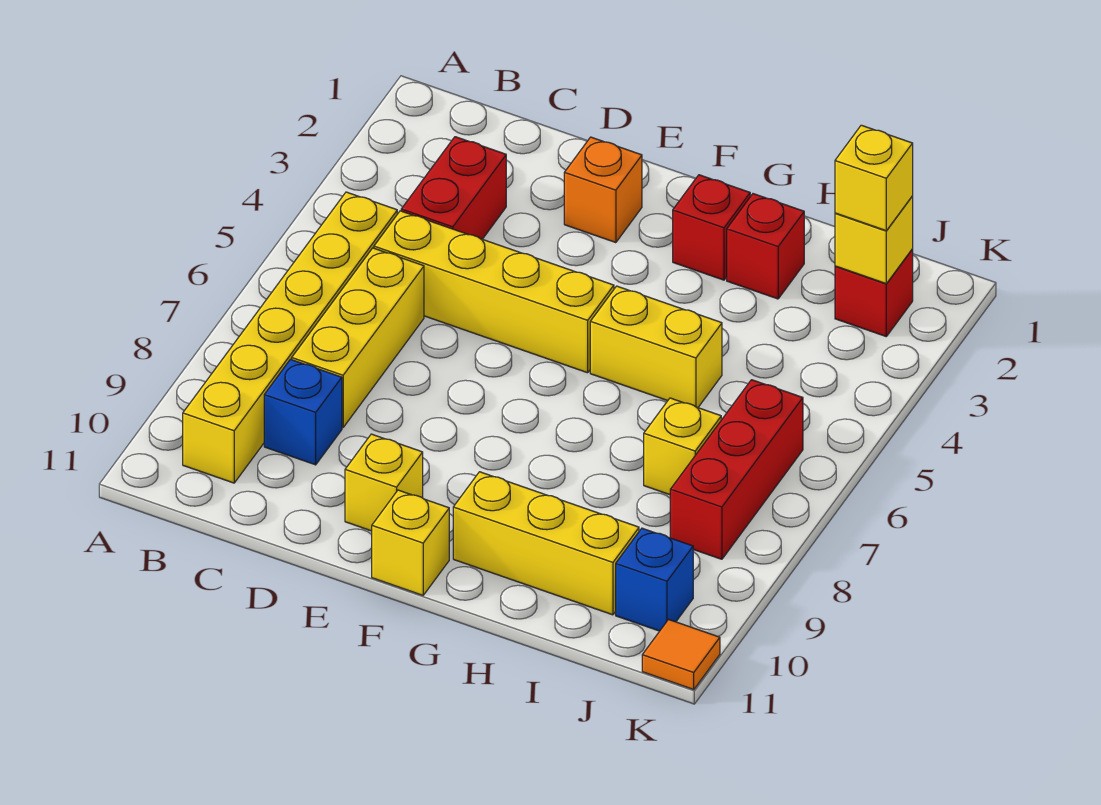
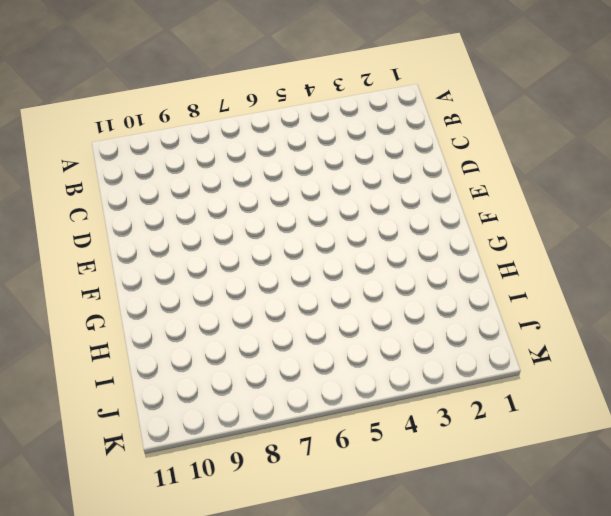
none -> yellow brick B5:B10 level 1
none -> red brick C3:C4 level 1
none -> yellow brick C5:F5 level 1

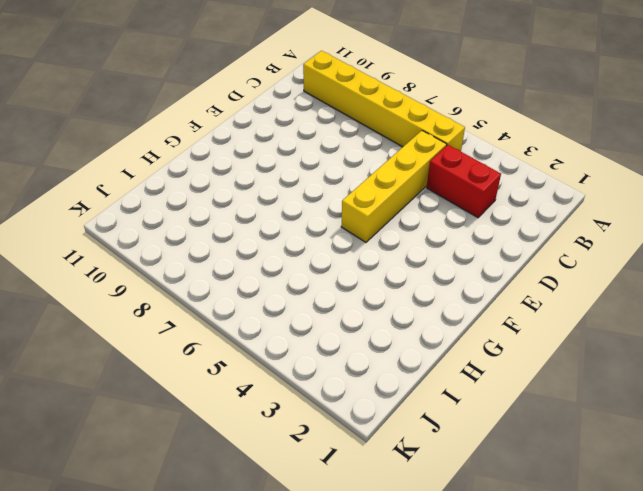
none -> yellow brick C6:C8 level 1
none -> blue brick C9 level 1
none -> orange brick E2 level 1

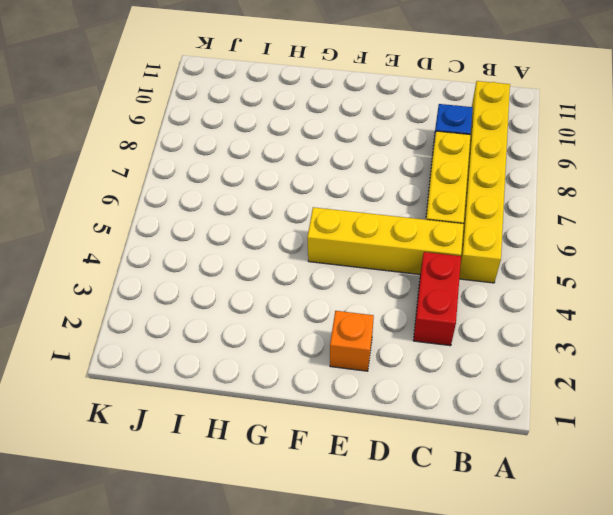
none -> yellow brick E10 level 1
none -> yellow brick F11 level 1
none -> red brick G2 level 1

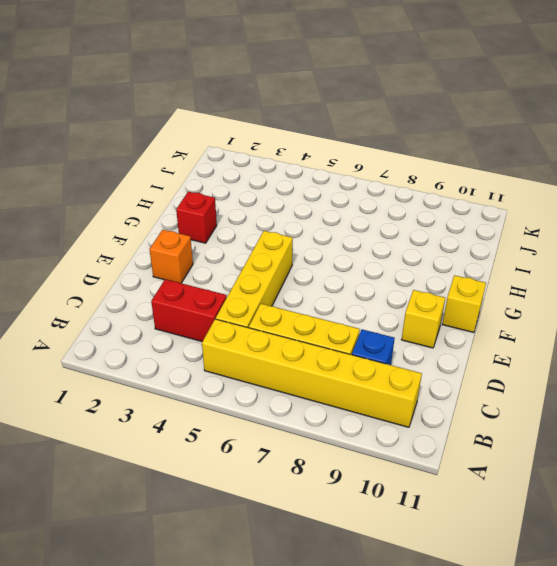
none -> yellow brick G5:H5 level 1
none -> yellow brick G10:I10 level 1
none -> red brick H2 level 1

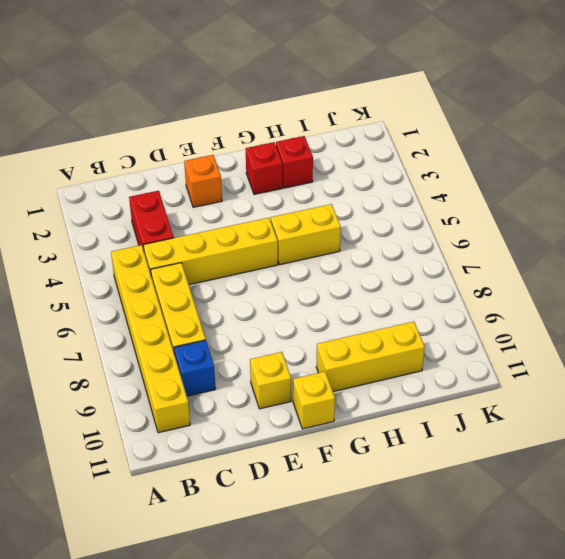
none -> yellow brick I7 level 1
none -> red brick J2 level 1
none -> red brick J6:J8 level 1

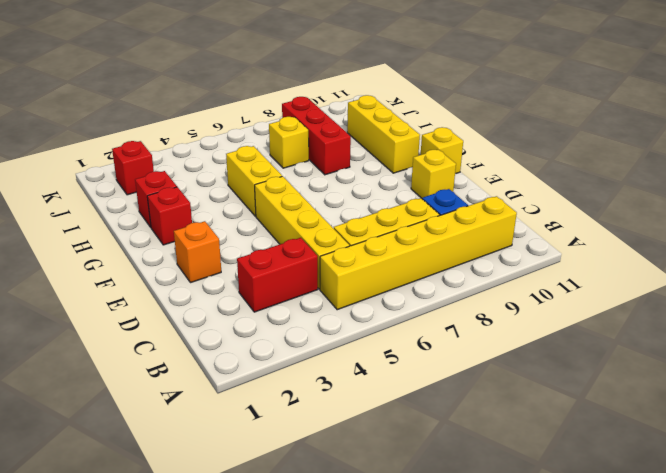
red brick H8:J8 level 1 -> red brick J6:J8 level 1
none -> blue brick J10 level 1
none -> orange tile K11 level 1
none -> yellow brick J2 level 2

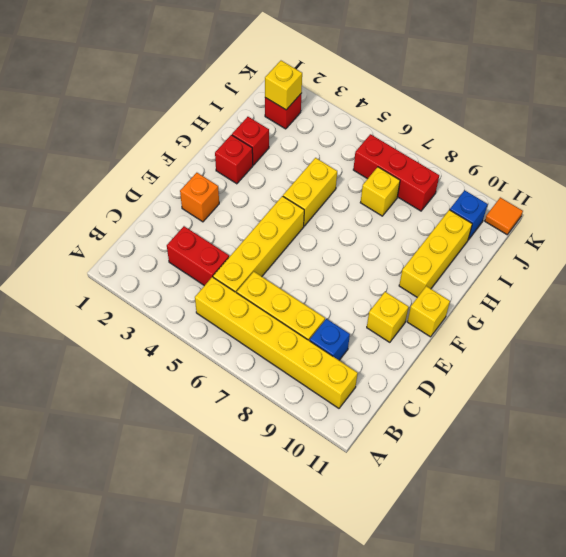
none -> yellow brick J2 level 3

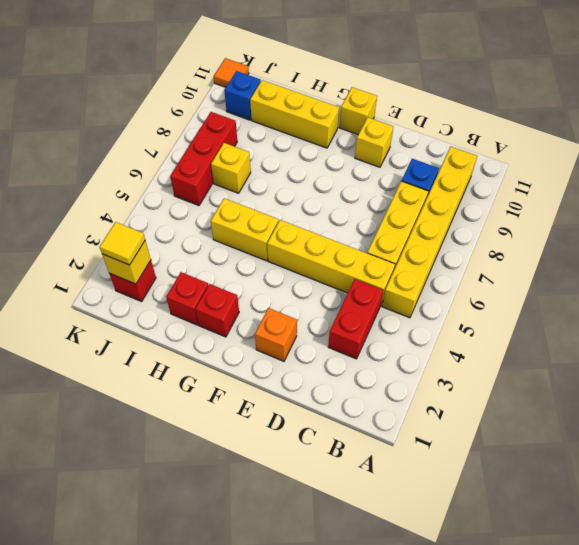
yellow tile J2 level 3 -> yellow brick J2 level 3

